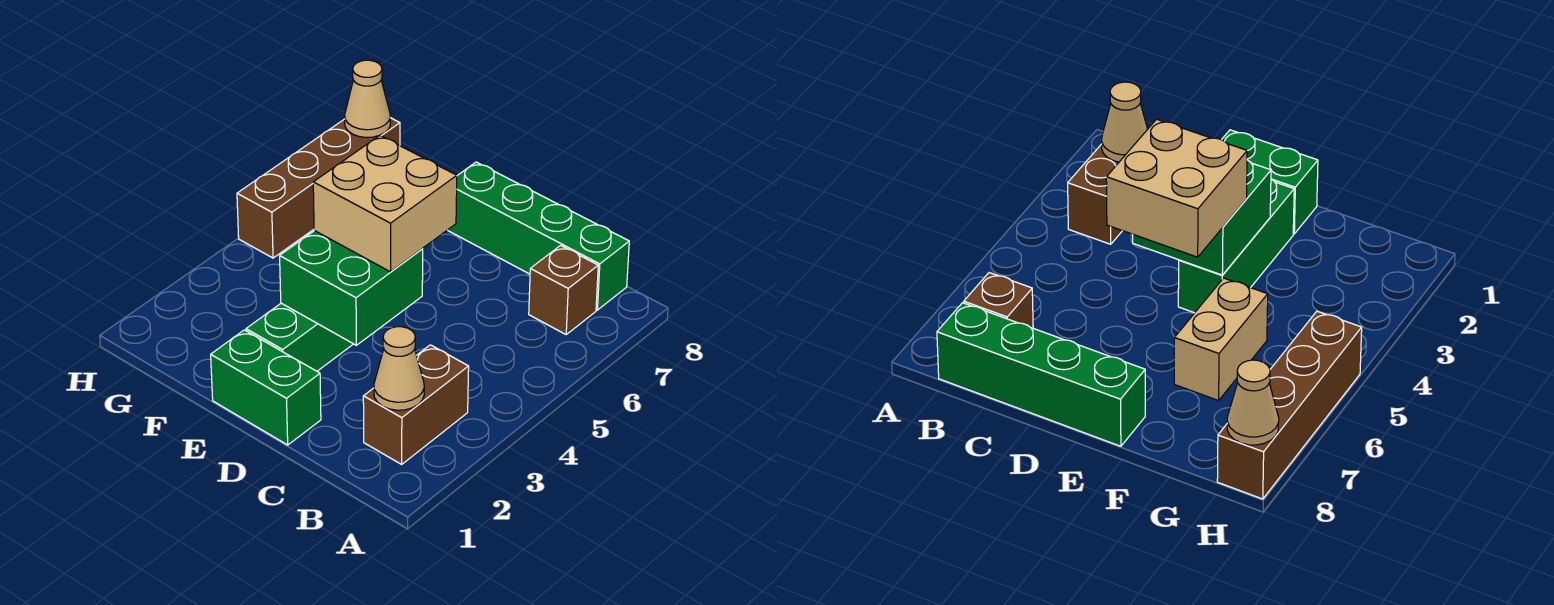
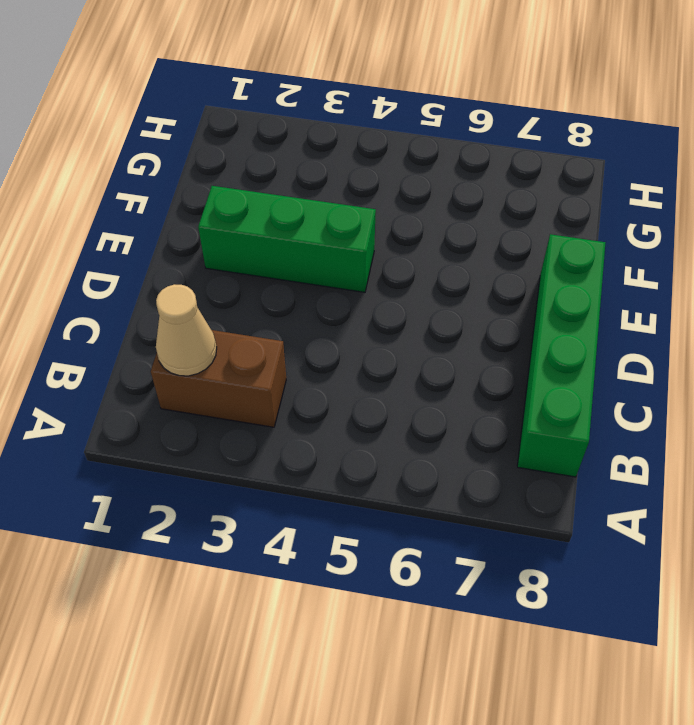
none -> brown brick B7 level 1
none -> green brick D1:E1 level 1

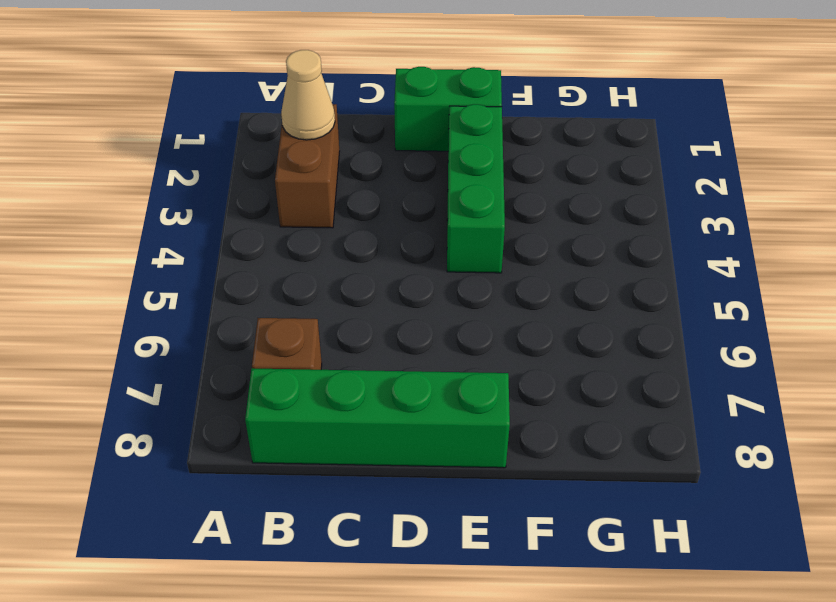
none -> tan brick F5:F6 level 1
none -> brown brick H5:H8 level 1

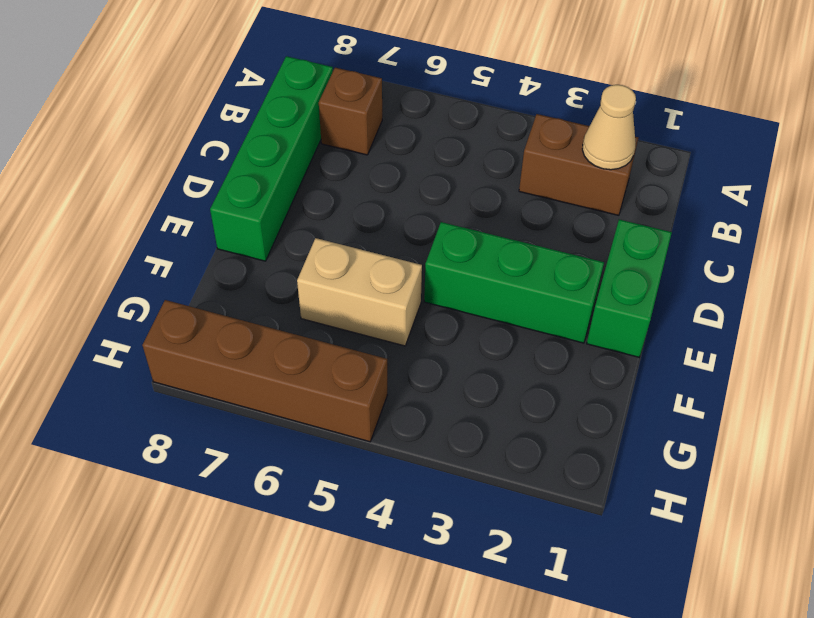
none -> green brick D3:E4 level 2
none -> tan cone H8 level 2

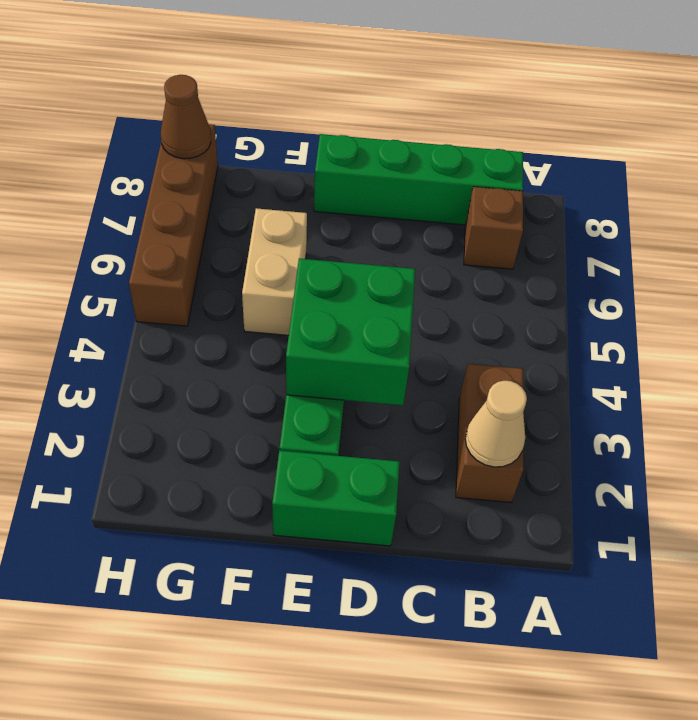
brown cone H8 level 2 -> tan cone H8 level 2
none -> tan brick D4:E5 level 3

